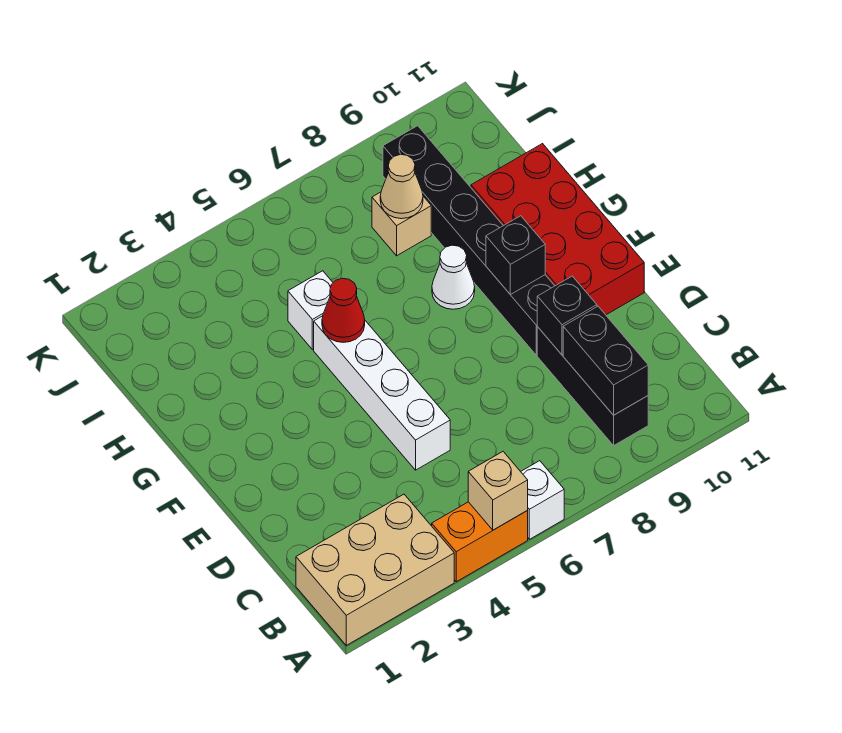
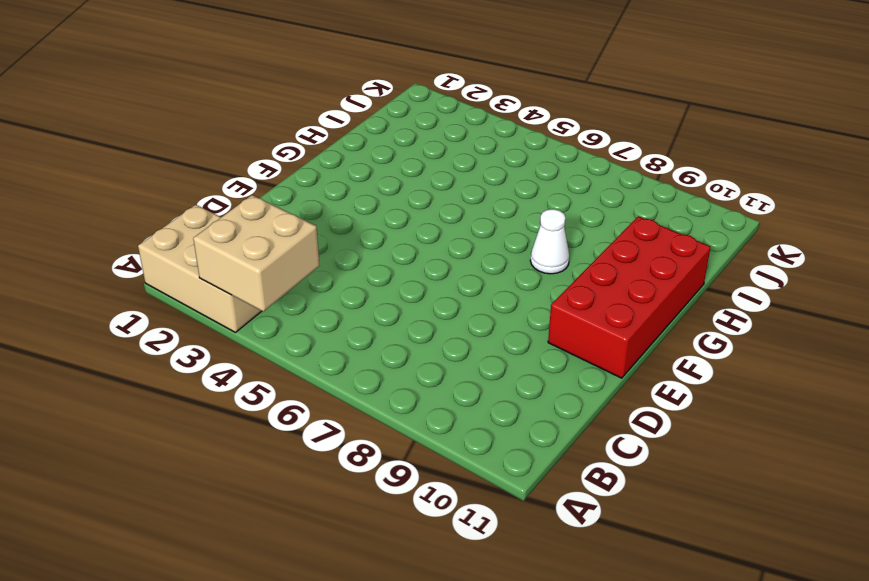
tan brick A3:B4 level 2 -> none
none -> orange brick A4:A5 level 1
none -> white brick A6 level 1
none -> black brick B9:D9 level 1

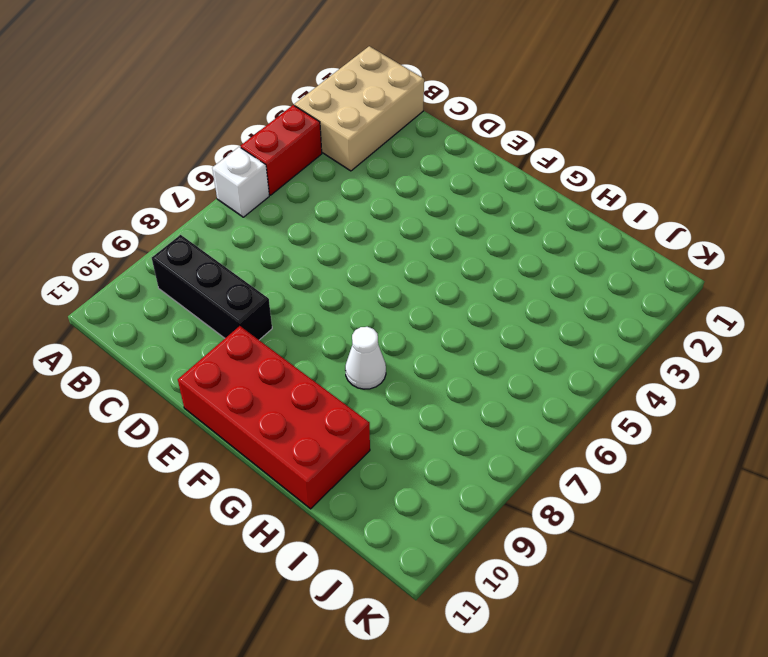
red brick A4:A5 level 1 -> orange brick A4:A5 level 1
none -> white brick D5:G5 level 1
none -> black brick E9:J9 level 1
none -> white brick H5 level 1

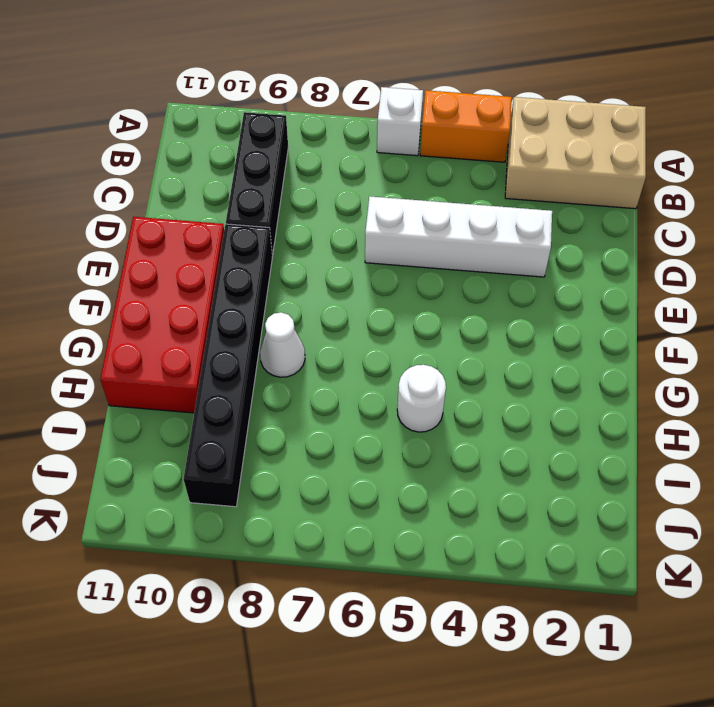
white brick D3:D6 level 1 -> white brick D5:G5 level 1
white round brick H5 level 1 -> white brick H5 level 1
none -> tan brick I8 level 1
none -> tan brick A5 level 2
none -> black brick B9:C9 level 2

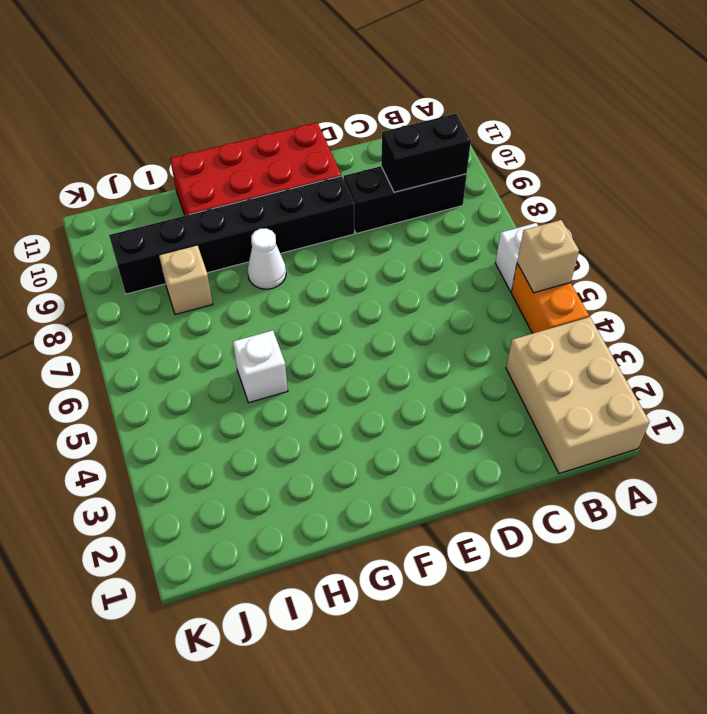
none -> white brick D5:G5 level 1
none -> black brick D9 level 2
none -> black brick F9 level 2

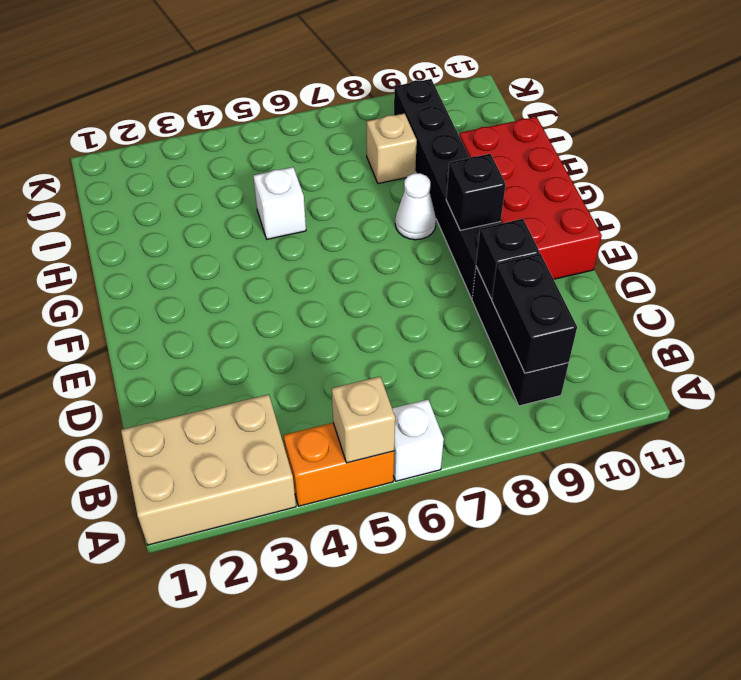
none -> white brick D5:G5 level 1
none -> red cone G5 level 2
none -> tan cone I8 level 2

